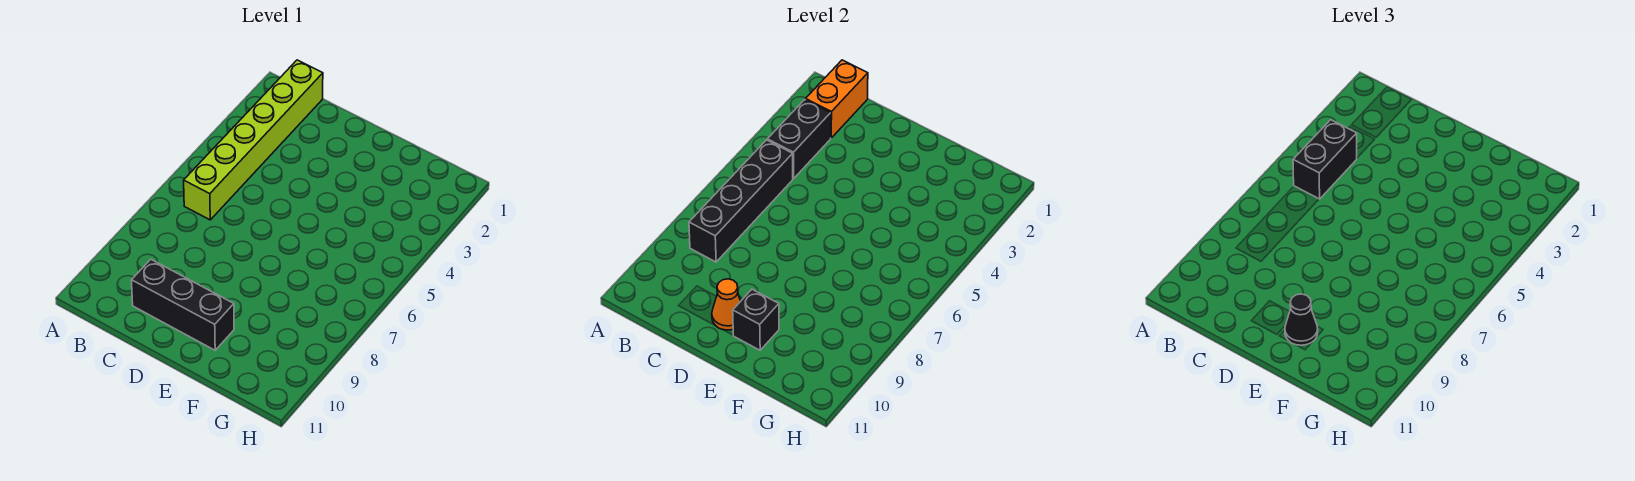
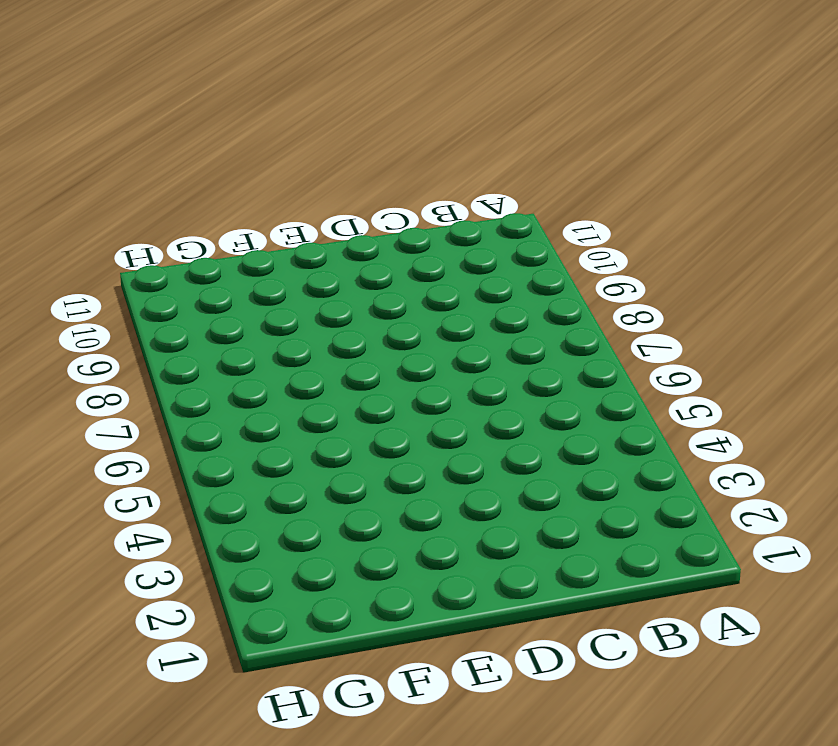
none -> lime brick B1:B6 level 1
none -> black brick C10:E10 level 1

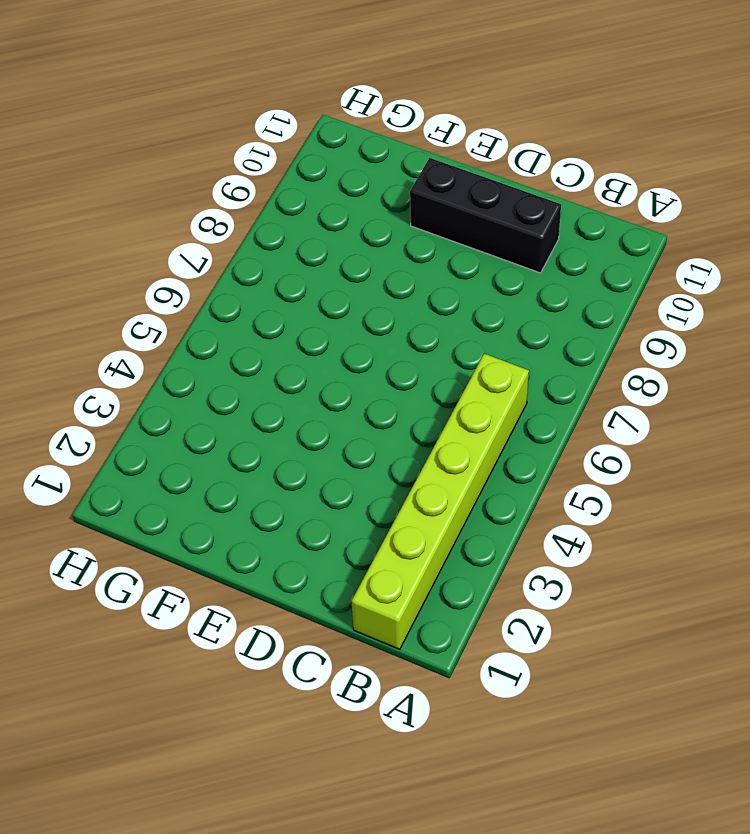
none -> orange brick B1:B2 level 2
none -> black brick B3:B4 level 2

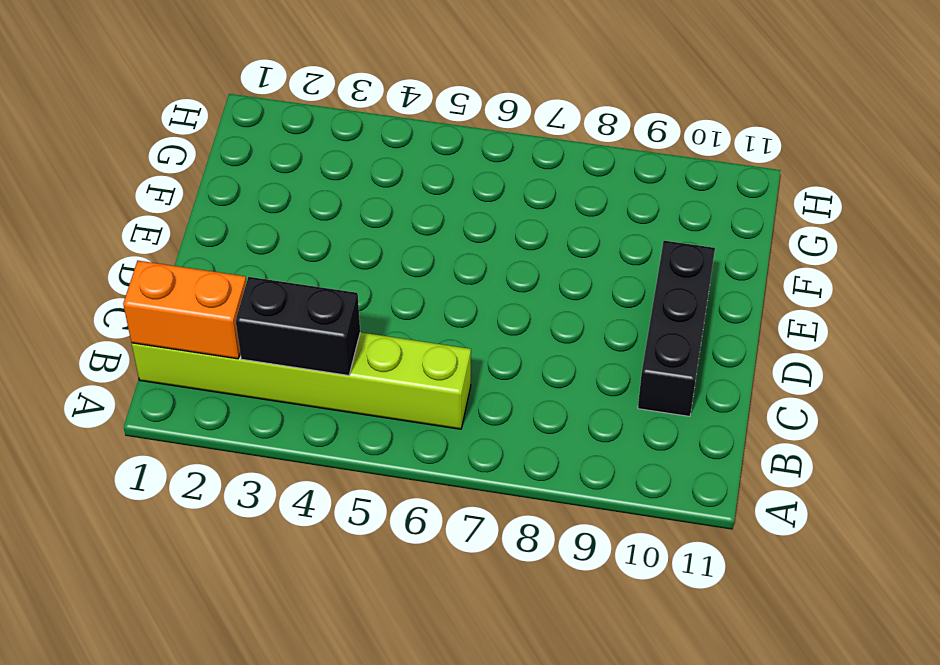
none -> black brick B5:B8 level 2
none -> orange cone D10 level 2

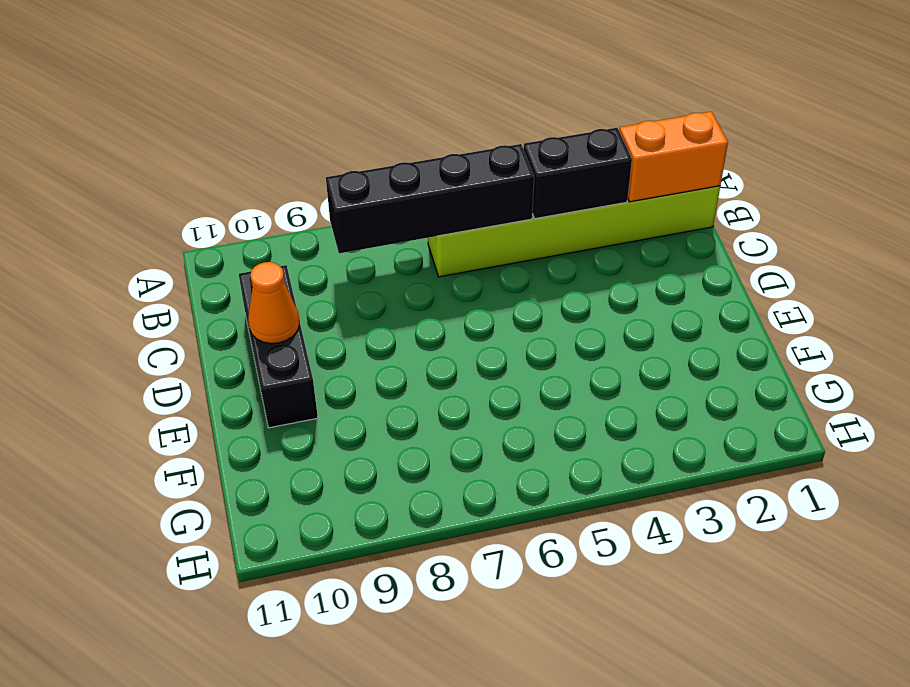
none -> black brick E10 level 2
none -> black brick B4:B5 level 3

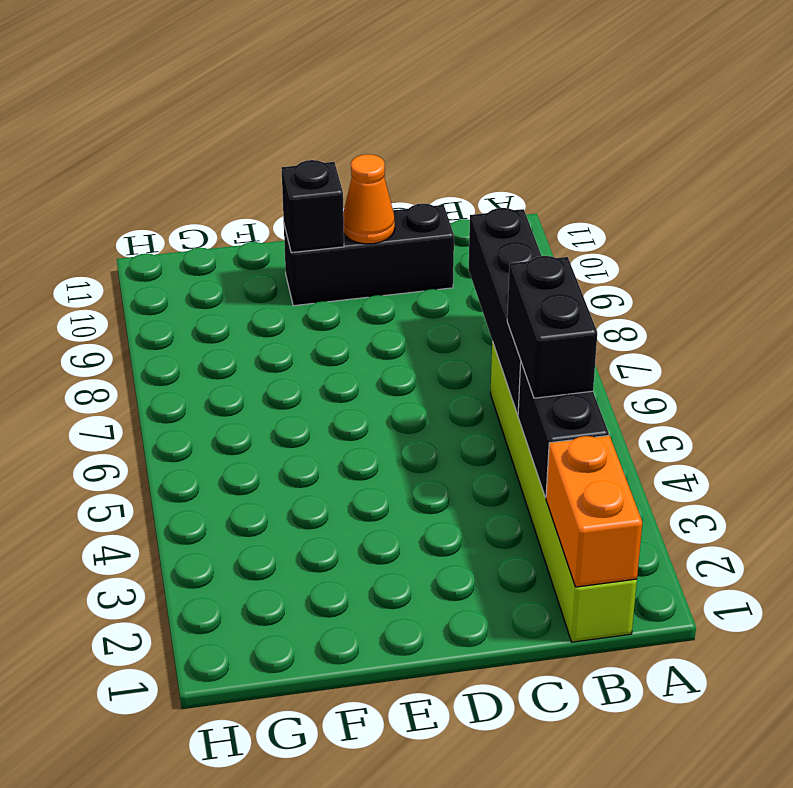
none -> black cone E10 level 3

